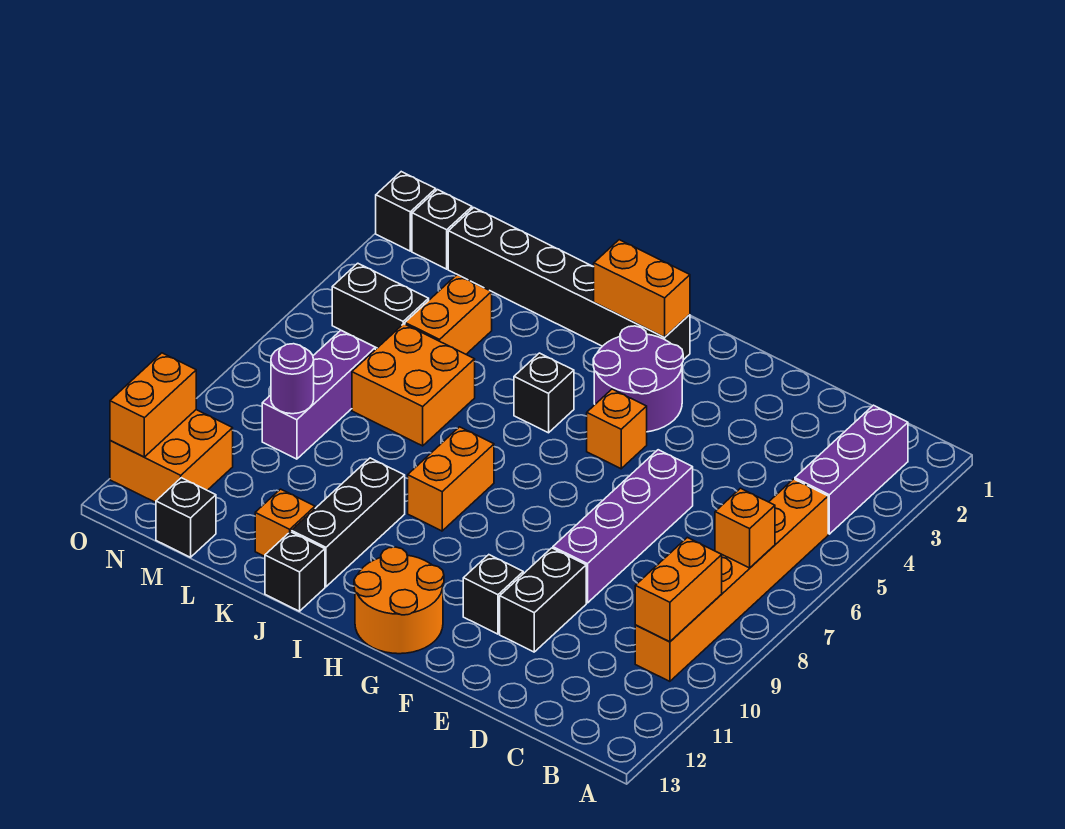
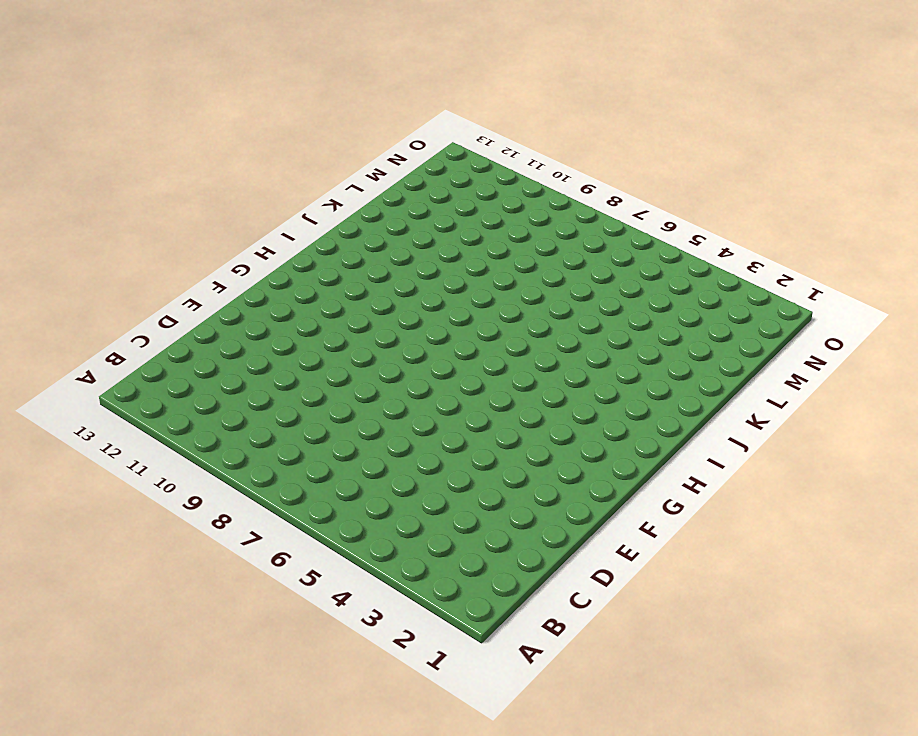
none -> purple brick B2:B4 level 1
none -> orange brick B5:B10 level 1
none -> purple brick E6:E9 level 1

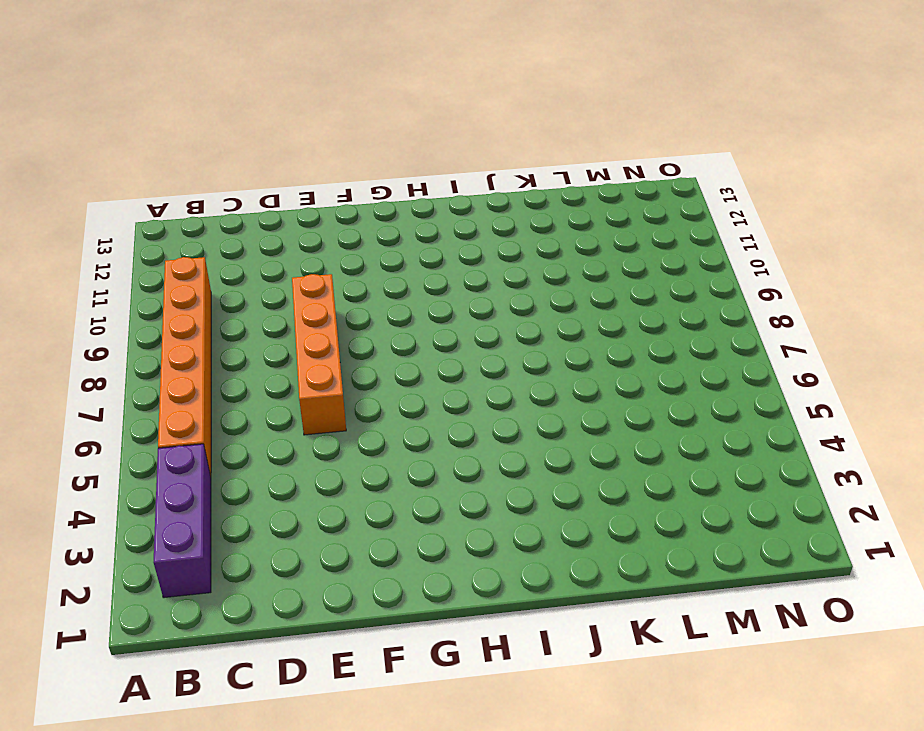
orange brick E6:E9 level 1 -> purple brick E6:E9 level 1
none -> black brick E10:E11 level 1
none -> black brick F11 level 1
none -> purple round brick G3:H4 level 1

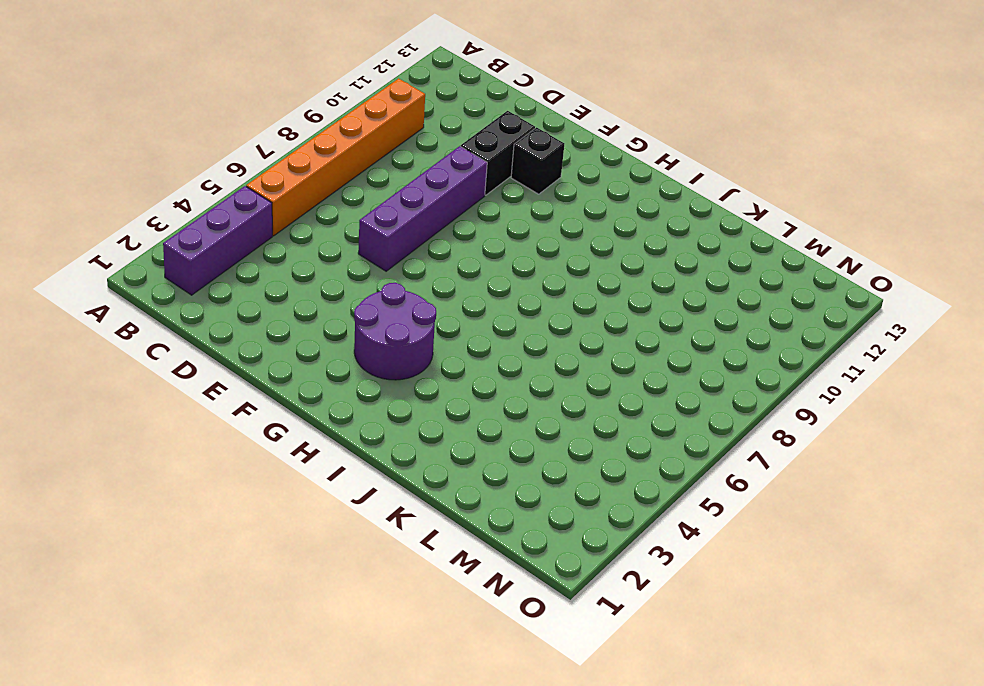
none -> orange brick G5 level 1
none -> orange round brick G12:H13 level 1
none -> black brick H2:M2 level 1

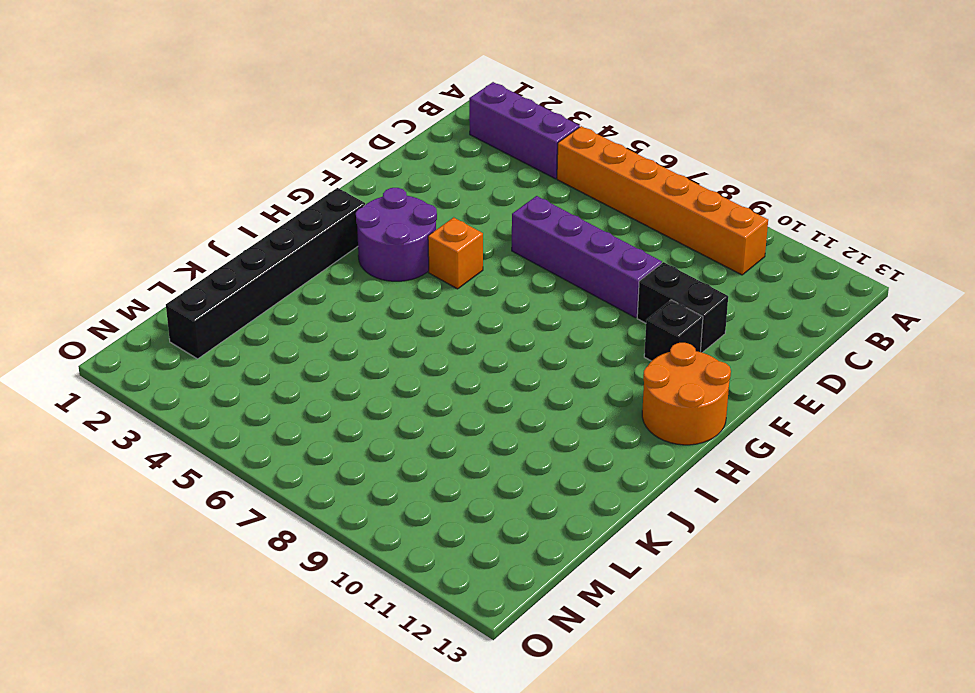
none -> black brick I5 level 1
none -> orange brick I8:I9 level 1
none -> black brick J10:J12 level 1

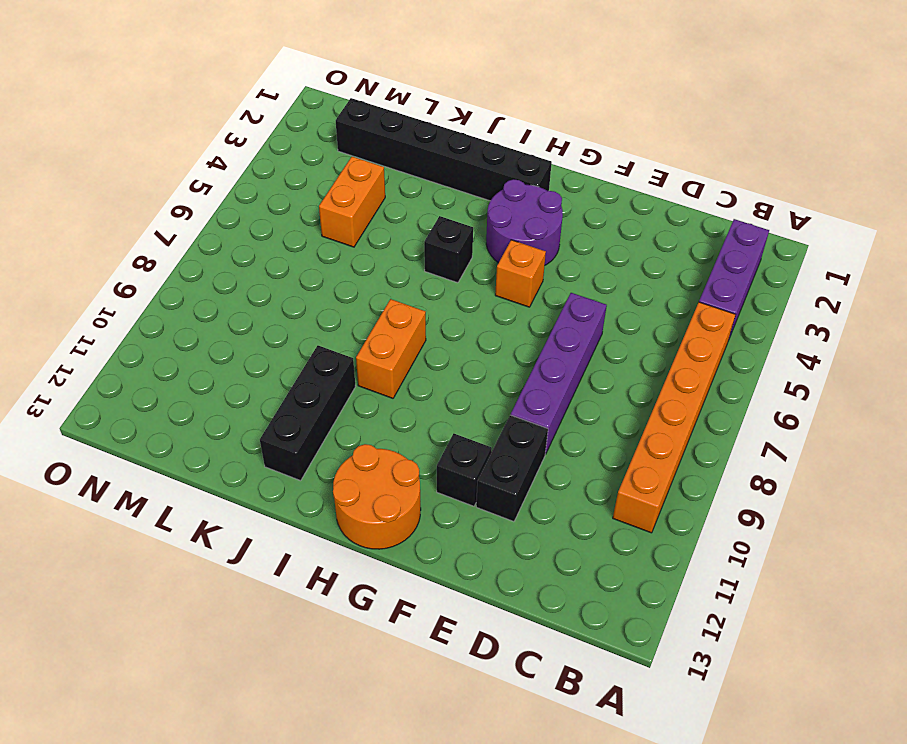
none -> black brick J13 level 1
none -> orange brick K6:L7 level 1
none -> orange brick K12 level 1

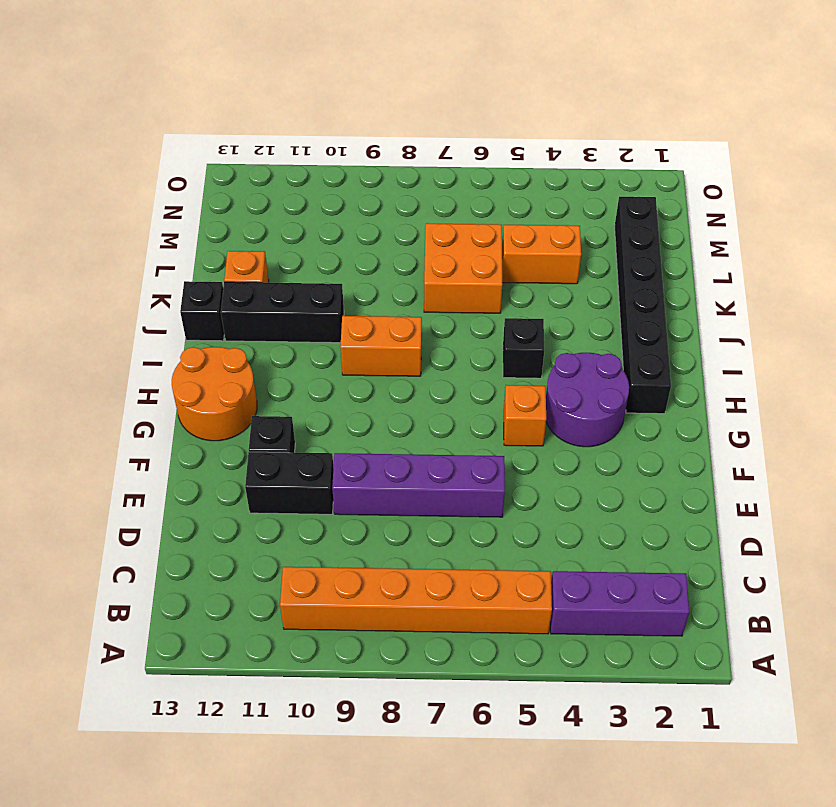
none -> black brick M5:N5 level 1
none -> purple brick M7:M9 level 1
none -> black brick M13 level 1

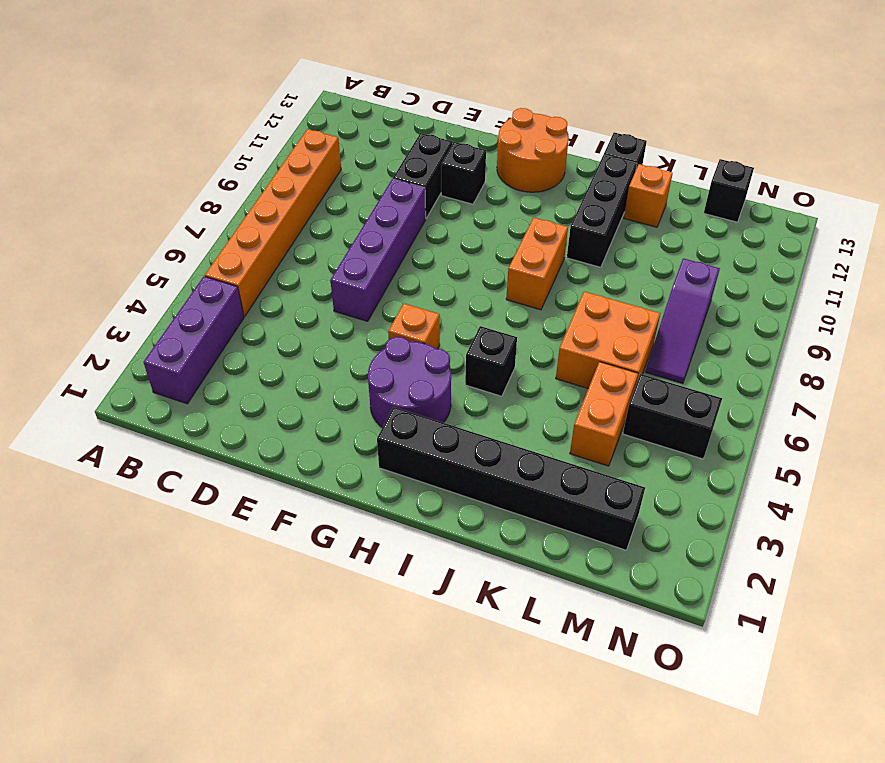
purple slope M7:M9 level 1 top 9 -> purple brick M7:M9 level 1
none -> black brick N2 level 1
none -> orange brick N11:O12 level 1
none -> black brick O2 level 1

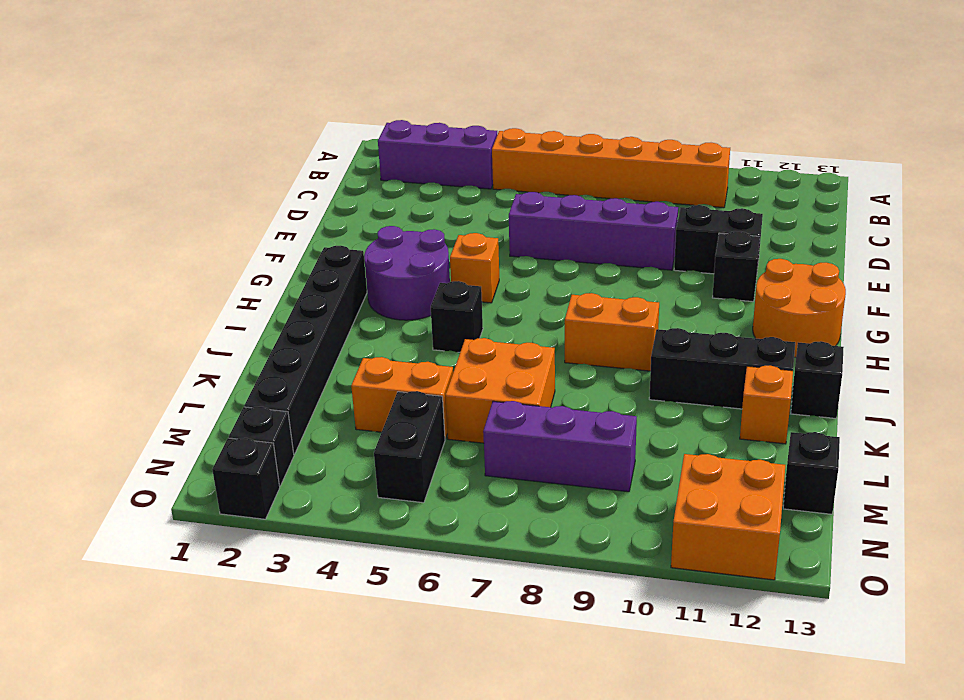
none -> orange brick B7 level 2
none -> orange brick B9:B10 level 2
none -> orange brick H2:I2 level 2

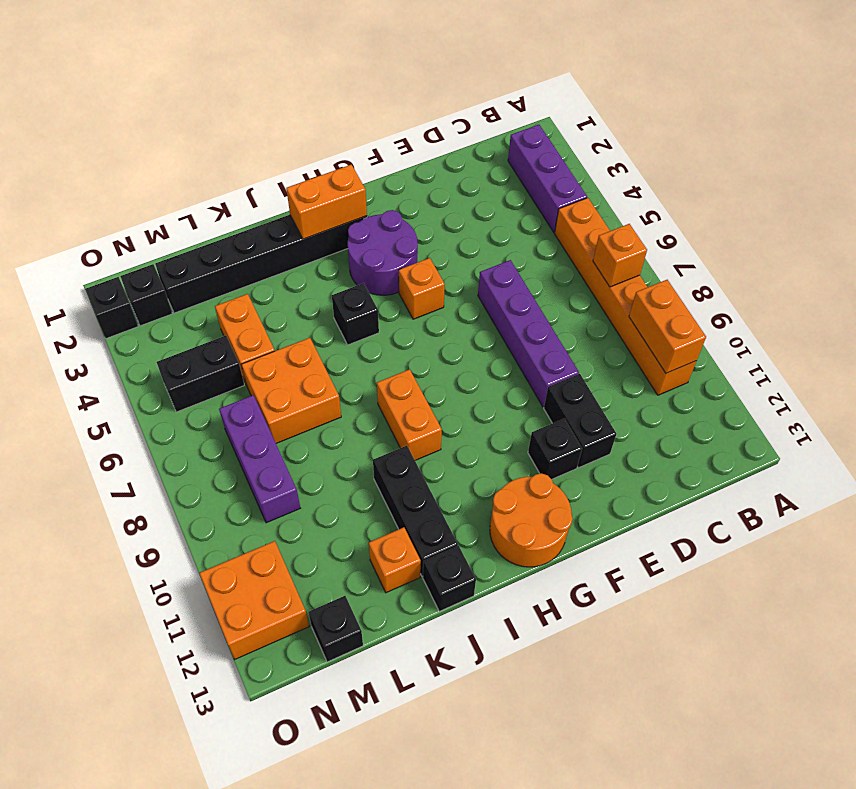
none -> purple round brick M9 level 2
none -> orange brick O11:O12 level 2

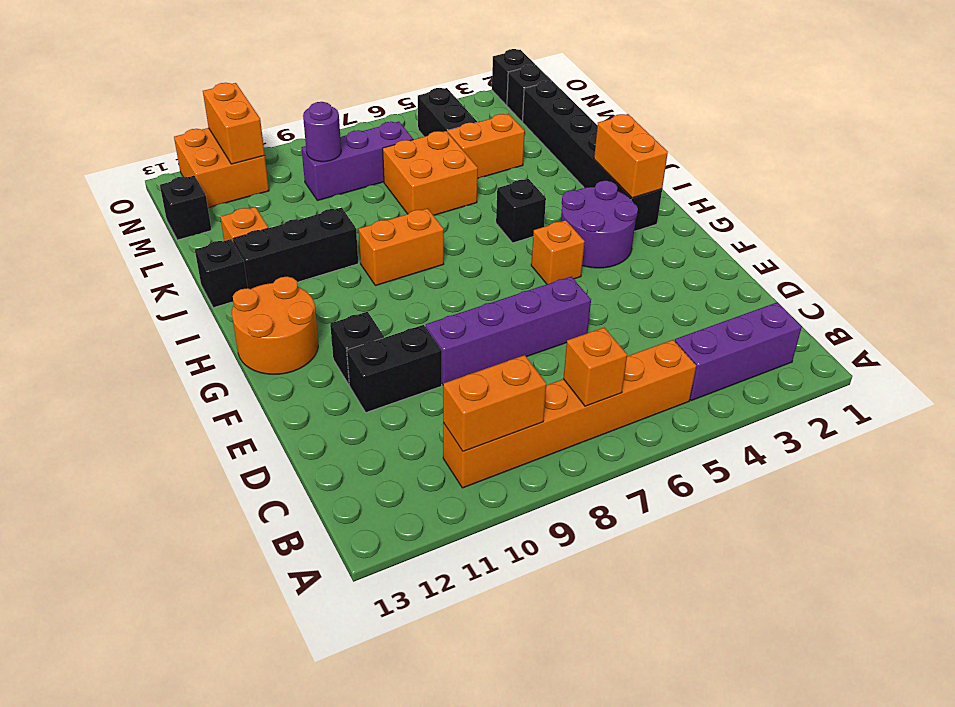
orange brick N11:O11 level 2 -> orange brick O11:O12 level 2

